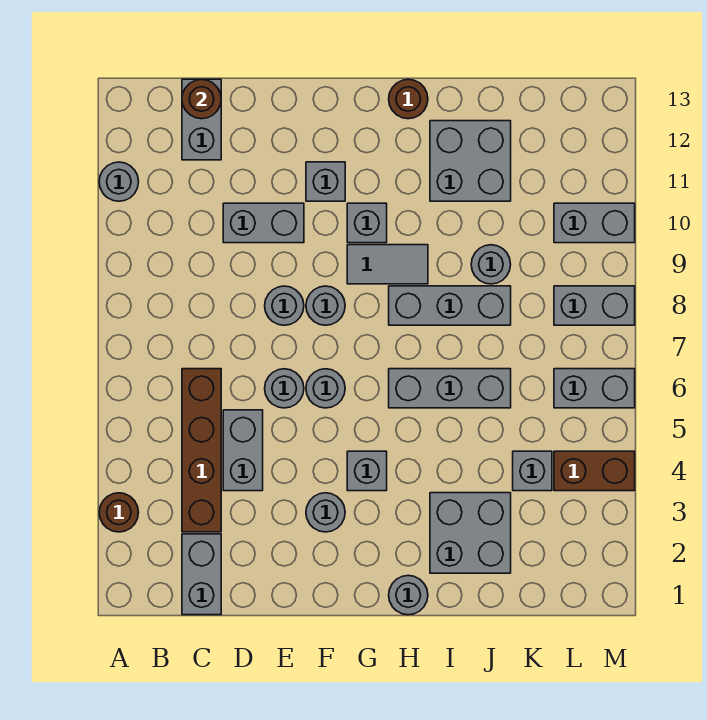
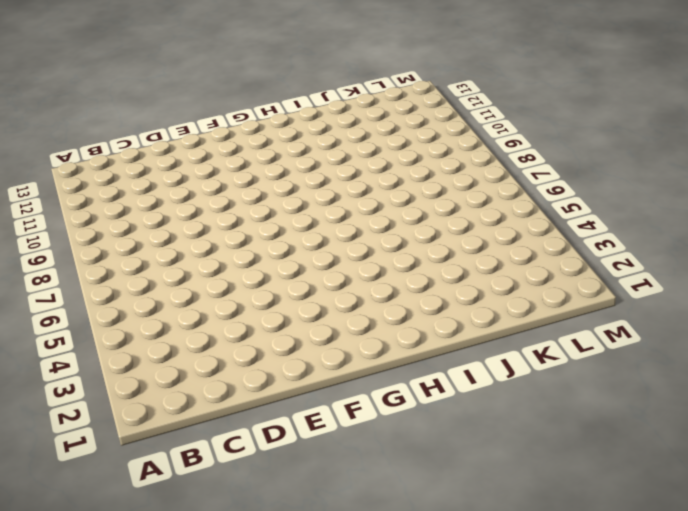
none -> brown round brick A3 level 1
none -> grey round brick A11 level 1
none -> grey brick C1:C2 level 1

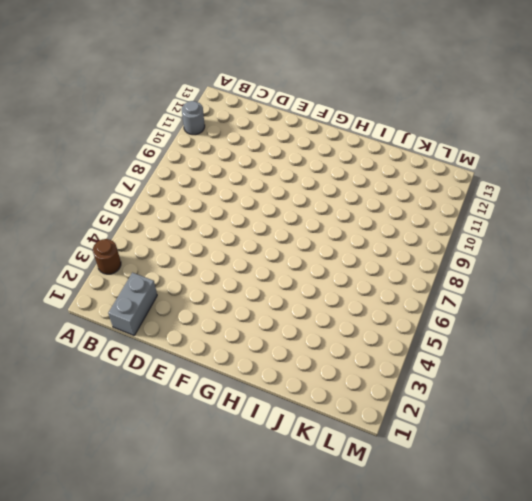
none -> brown brick C3:C6 level 1
none -> grey brick C12:C13 level 1
none -> grey brick D4:D5 level 1

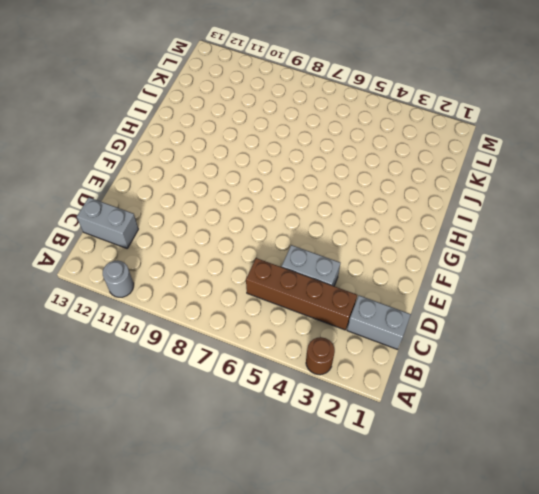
none -> grey brick D10:E10 level 1
none -> grey round brick E6 level 1
none -> grey round brick E8 level 1

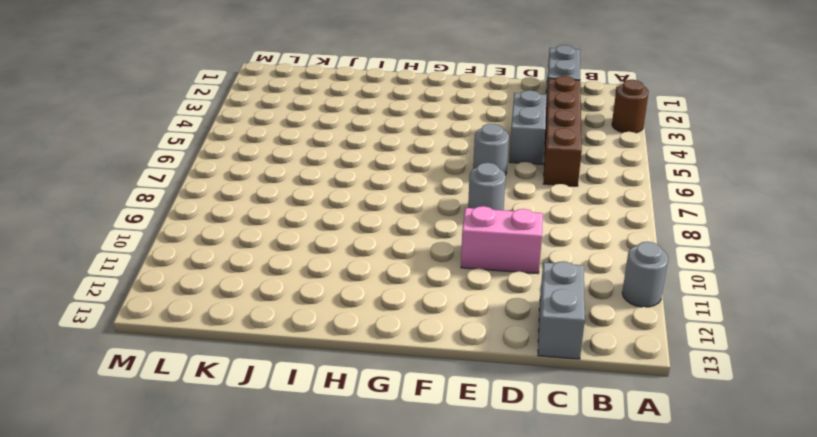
pink brick D10:E10 level 1 -> grey brick D10:E10 level 1
none -> grey round brick F3 level 1
none -> grey round brick F6 level 1
none -> grey round brick F8 level 1

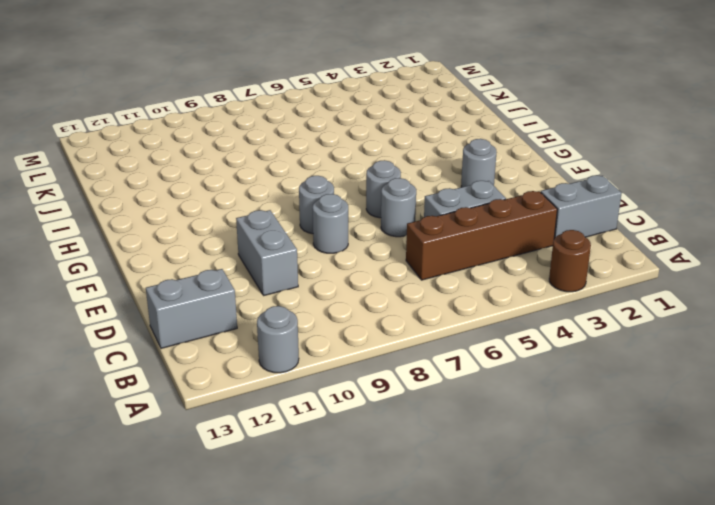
none -> grey brick F11 level 1
none -> grey brick G4 level 1
none -> grey tile G9:H9 level 1

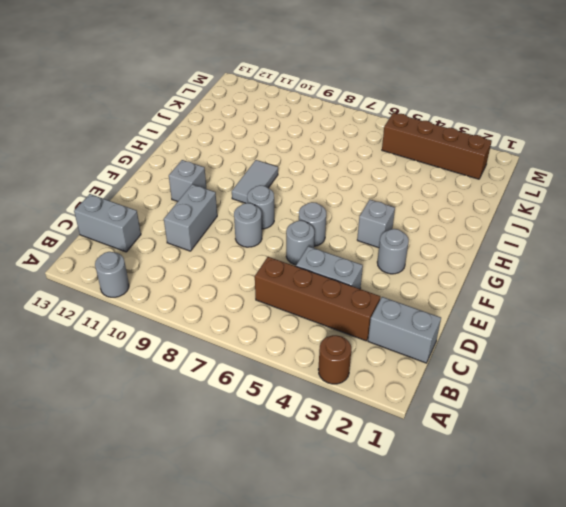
brown brick L2:L5 level 1 -> brown brick L4:M4 level 1
none -> grey brick G10 level 1
none -> grey round brick H1 level 1
none -> grey brick H6:J6 level 1

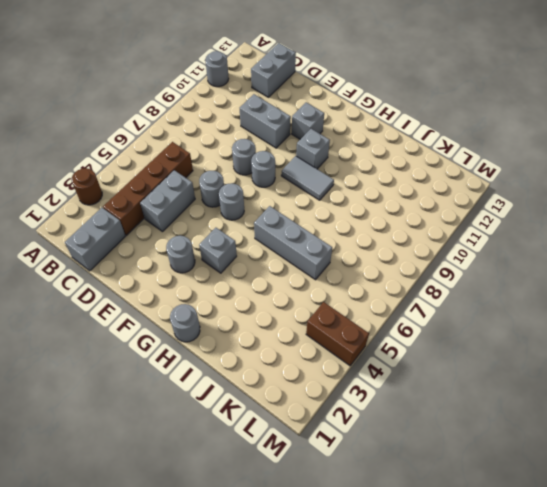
none -> grey brick H8:J8 level 1
none -> brown round brick H13 level 1
none -> grey brick I2:J3 level 1

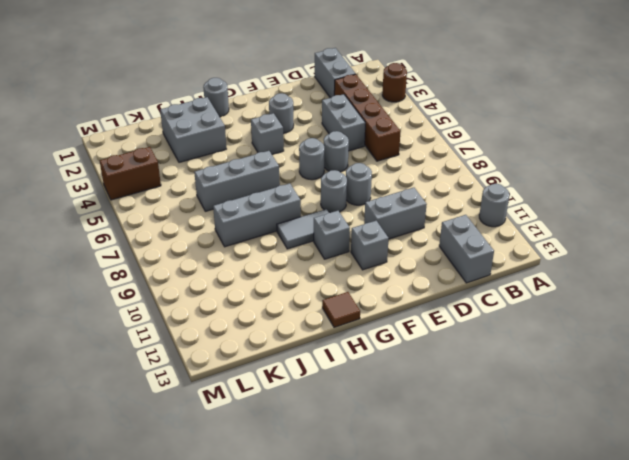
brown tile H13 level 1 -> brown round brick H13 level 1
none -> grey brick I11:J12 level 1
none -> grey round brick J9 level 1
none -> grey brick K4 level 1

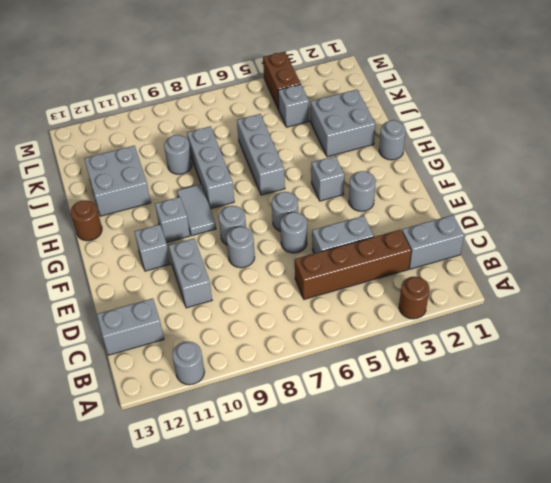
none -> grey brick L6:M6 level 1
none -> grey brick L8:M8 level 1
none -> grey brick L10:M10 level 1

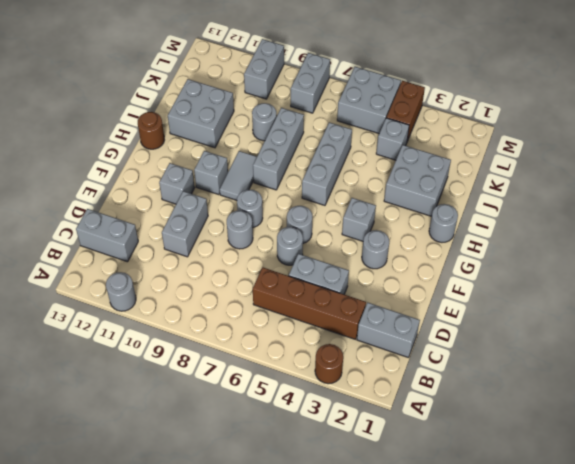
grey brick L5:M6 level 1 -> grey brick L6:M6 level 1
none -> brown round brick C13 level 2

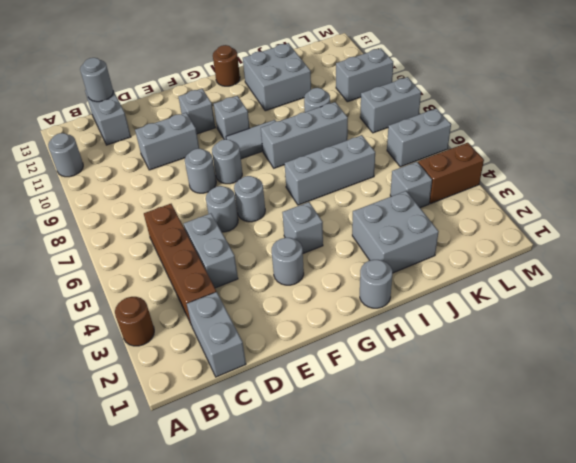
grey round brick C13 level 2 -> brown round brick C13 level 2

